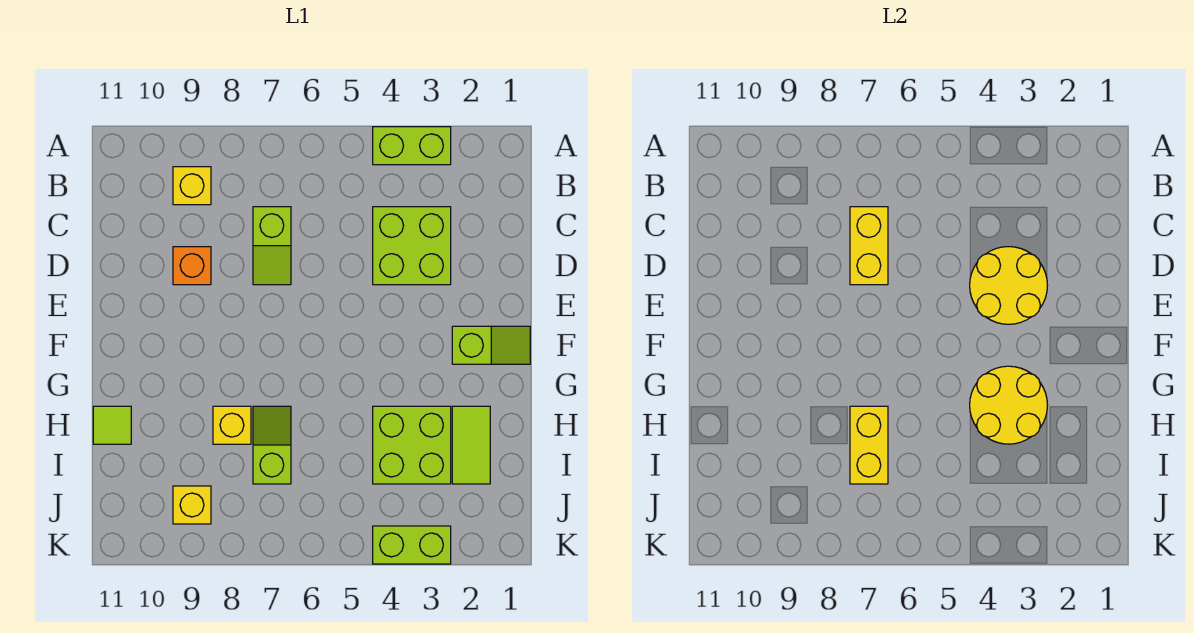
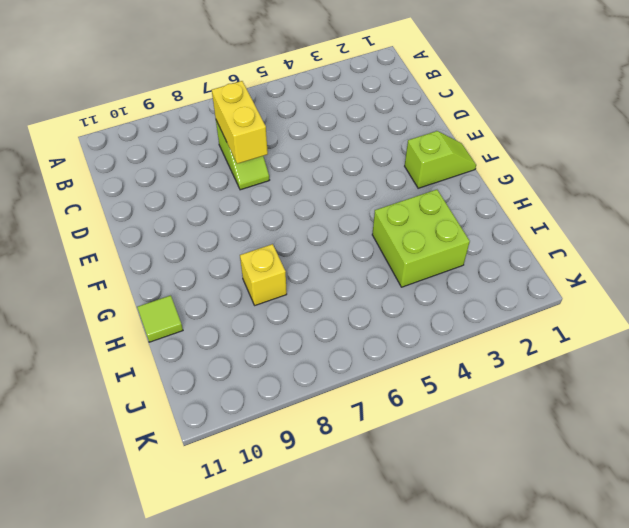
none -> lime brick A3:A4 level 1
none -> yellow brick B9 level 1
none -> lime brick C3:D4 level 1

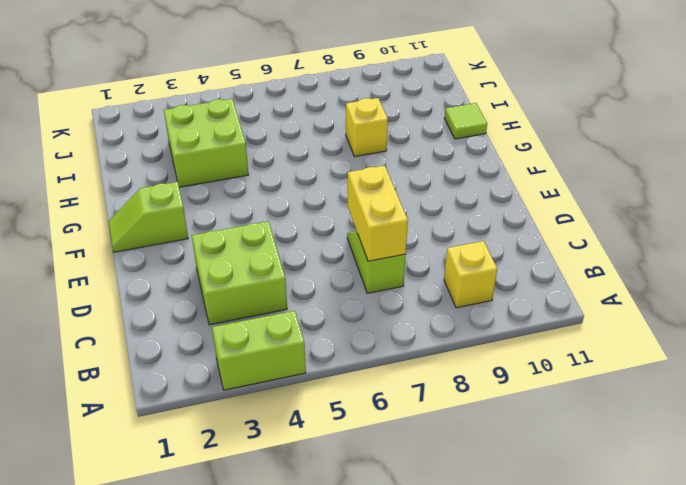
none -> orange brick D9 level 1
none -> lime tile H2:I2 level 1
none -> lime slope H7:I7 level 1 top I

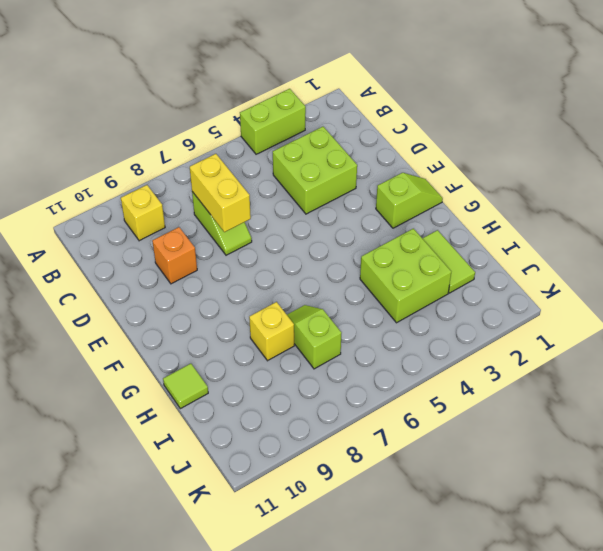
none -> yellow brick J9 level 1
none -> lime brick K3:K4 level 1
none -> yellow round brick D3:E4 level 2

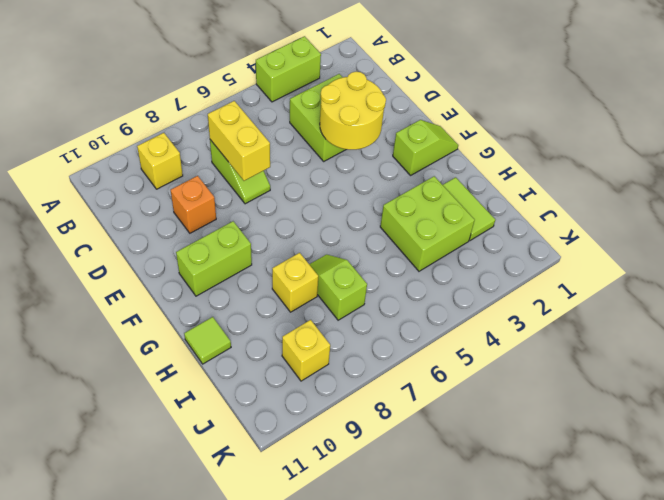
lime brick F9:F10 level 1 -> lime brick K3:K4 level 1
none -> yellow round brick G3:H4 level 2
none -> yellow brick H7:I7 level 2

